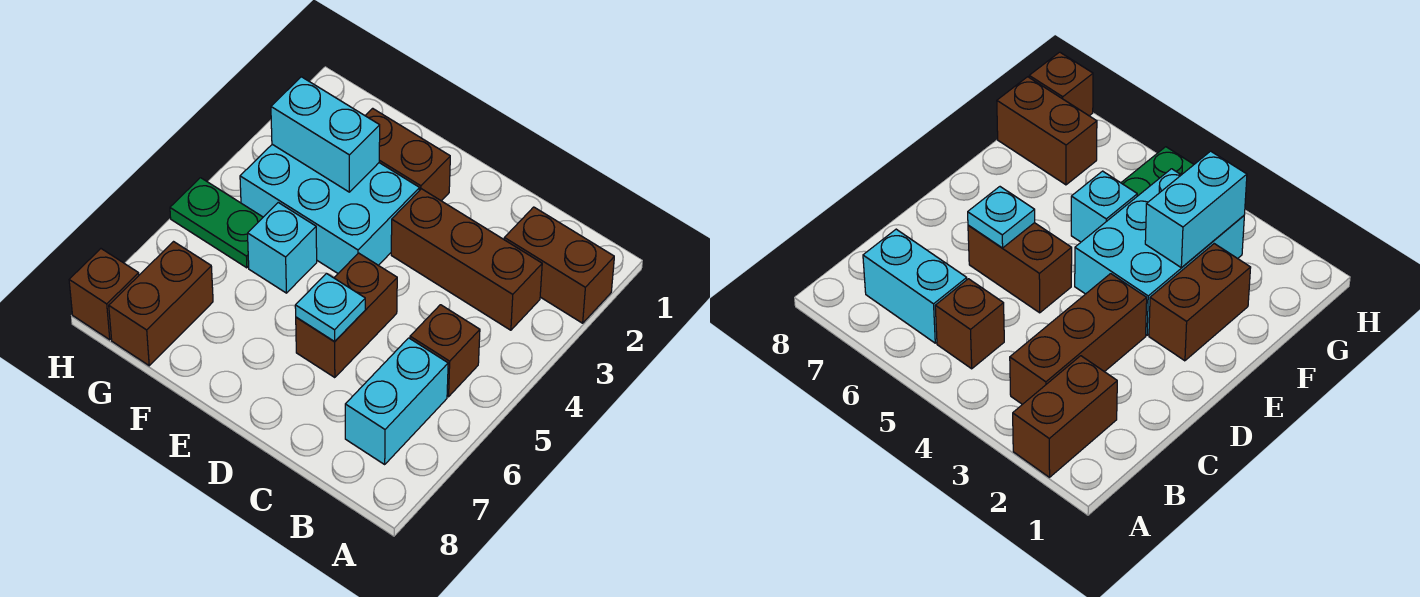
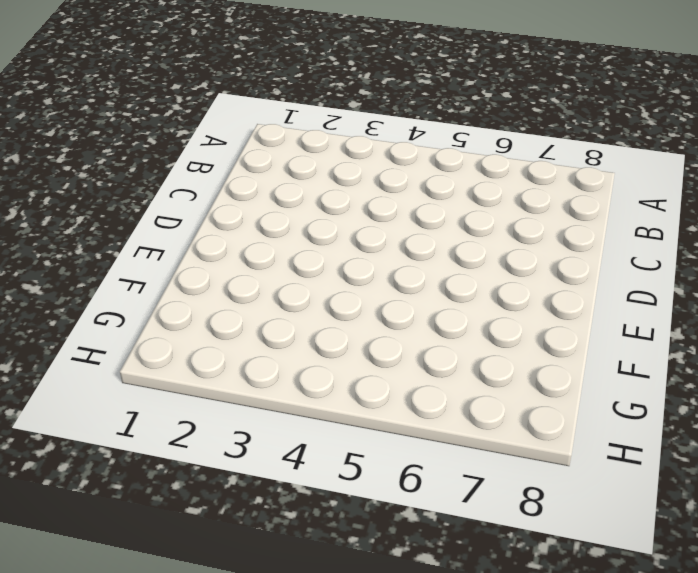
none -> brown brick A2:B2 level 1
none -> brown brick B3:D3 level 1
none -> brown brick B5 level 1

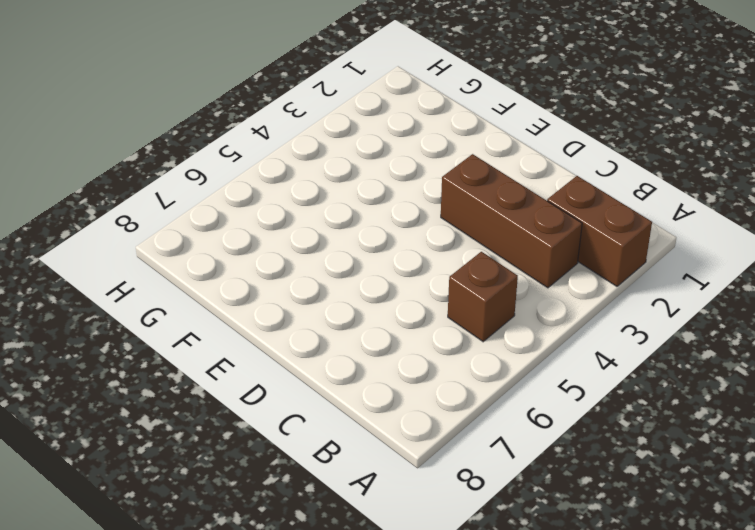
none -> cyan brick B6:B7 level 1
none -> brown brick D5:D6 level 1
none -> brown brick E2:F2 level 1

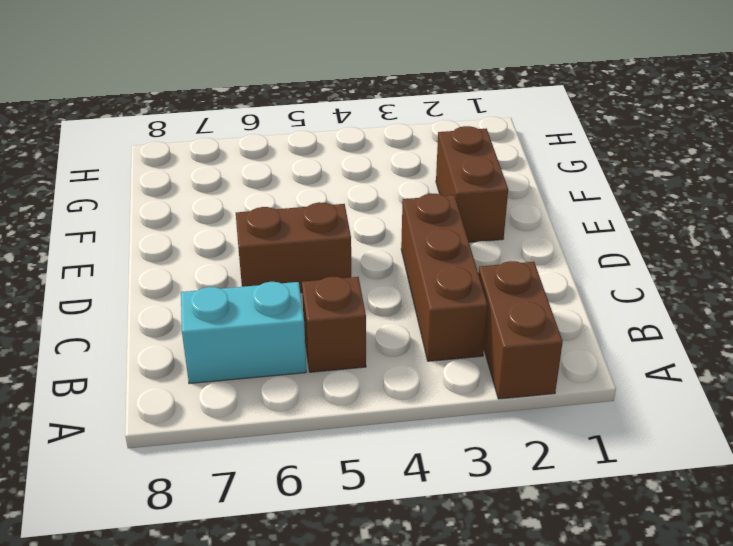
none -> cyan brick E3:G4 level 1
none -> cyan brick F5 level 1
none -> green plate G5:H5 level 1

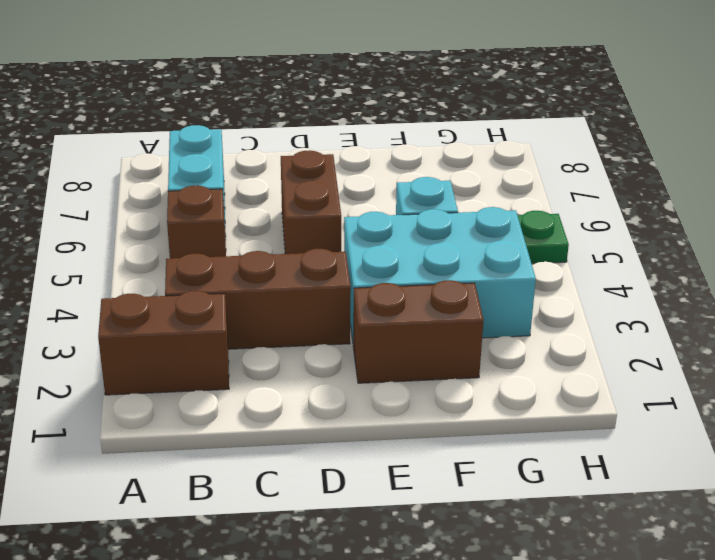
none -> brown brick G7:G8 level 1
none -> brown brick H8 level 1
none -> cyan plate D6 level 2

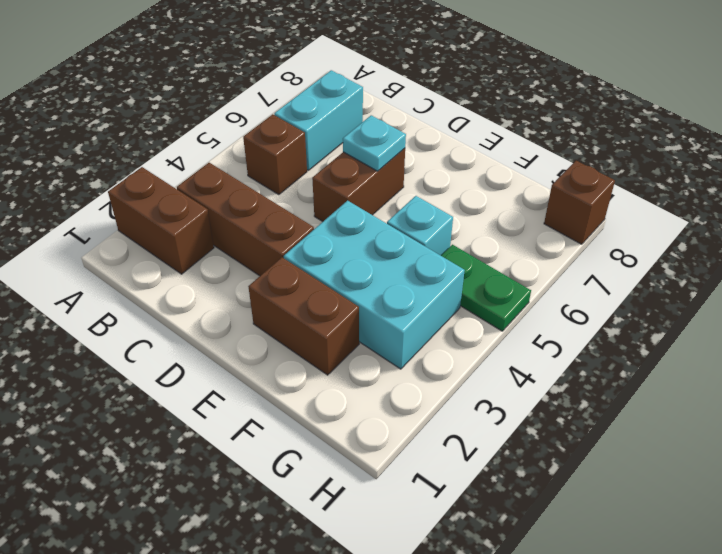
none -> brown brick G7:G8 level 1
none -> cyan brick F3:G3 level 2

